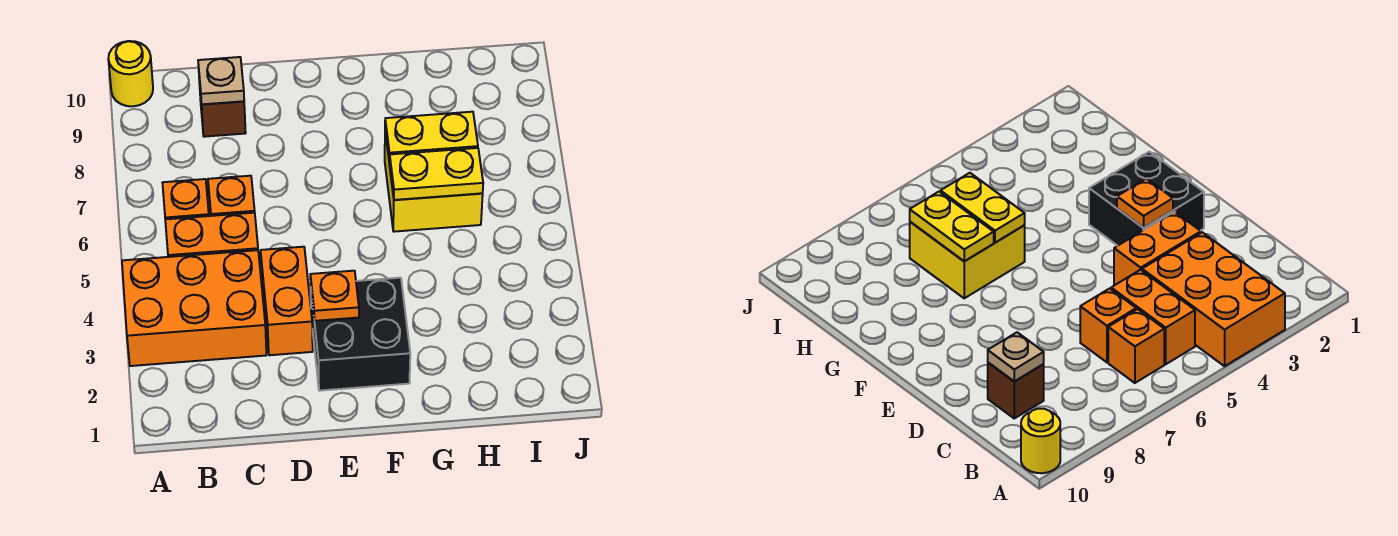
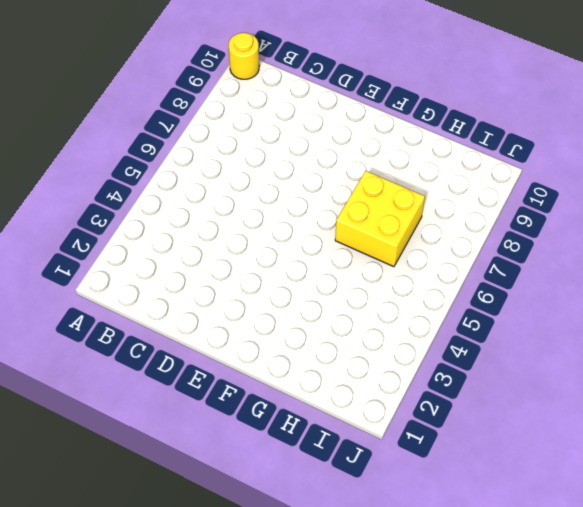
none -> orange brick A3:C4 level 1
none -> orange brick B5:C5 level 1
none -> orange brick B6 level 1

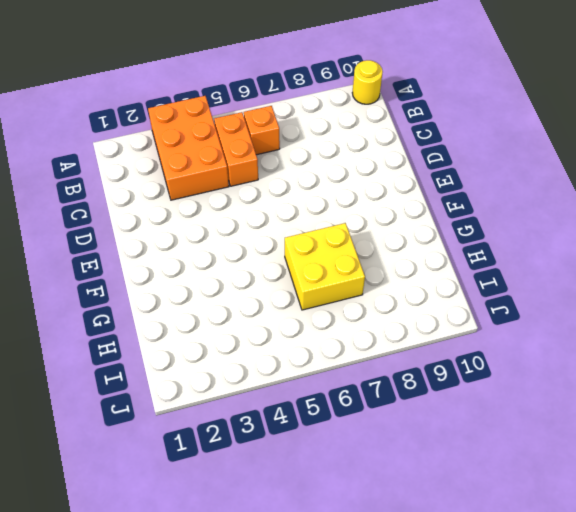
none -> orange brick C6 level 1
none -> brown brick C9 level 1
none -> orange brick D3:D4 level 1

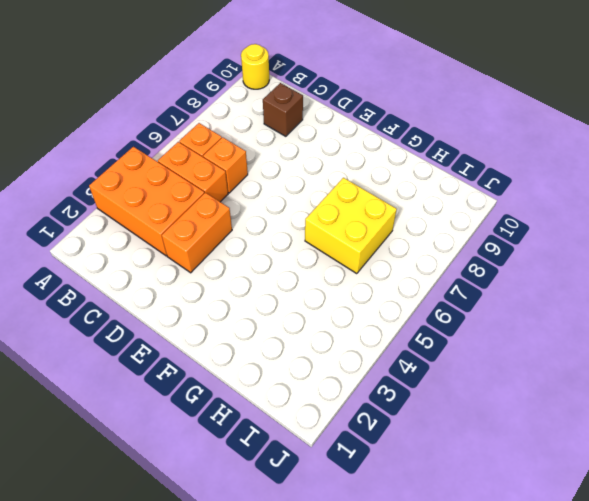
none -> black brick E2:F3 level 1
none -> tan plate C9 level 2
none -> orange plate E3 level 2

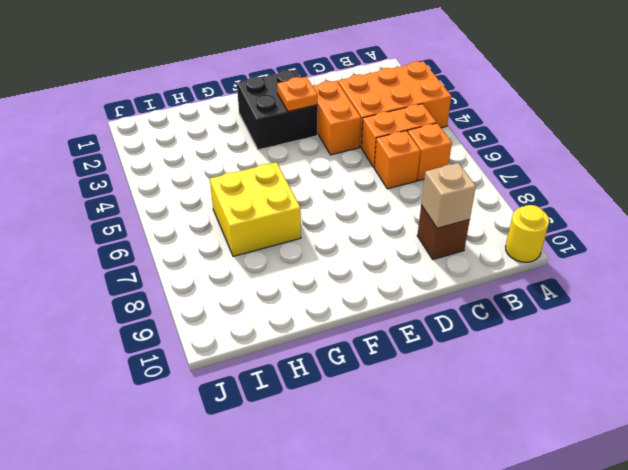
tan brick C9 level 2 -> tan plate C9 level 2
none -> yellow plate G6:H6 level 2
none -> yellow plate G7:H7 level 2

